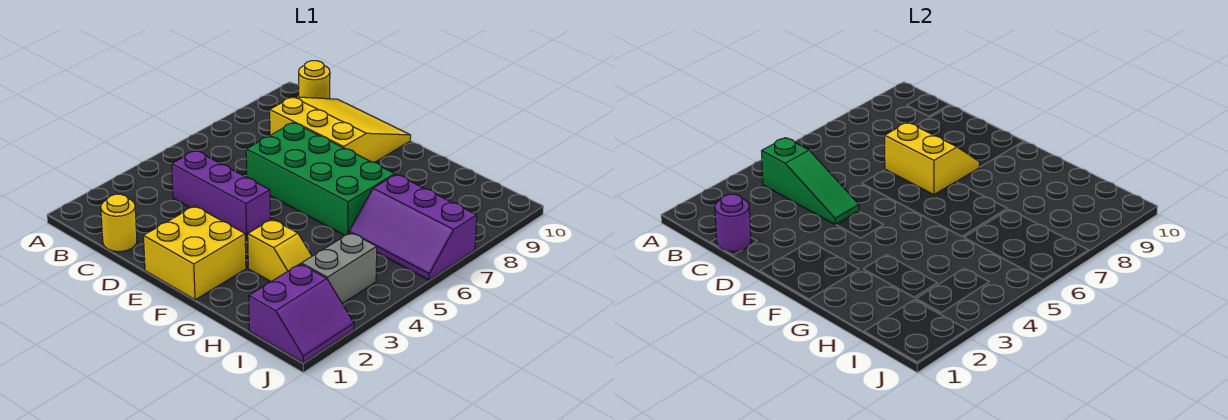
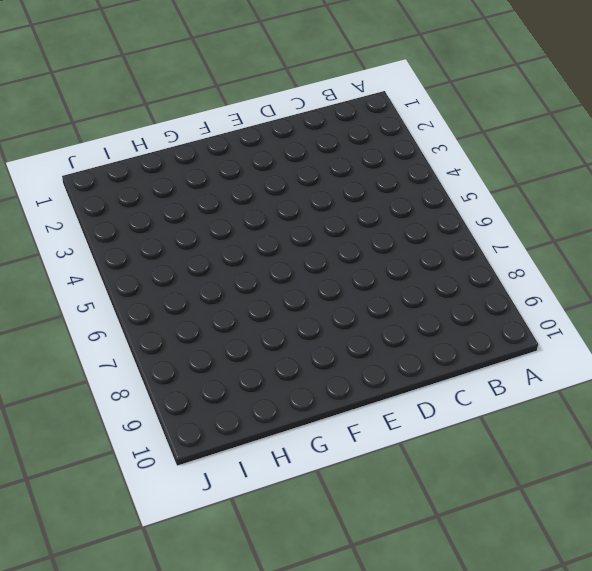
none -> yellow round brick B10 level 1
none -> yellow round brick C1 level 1
none -> purple brick C4:E4 level 1

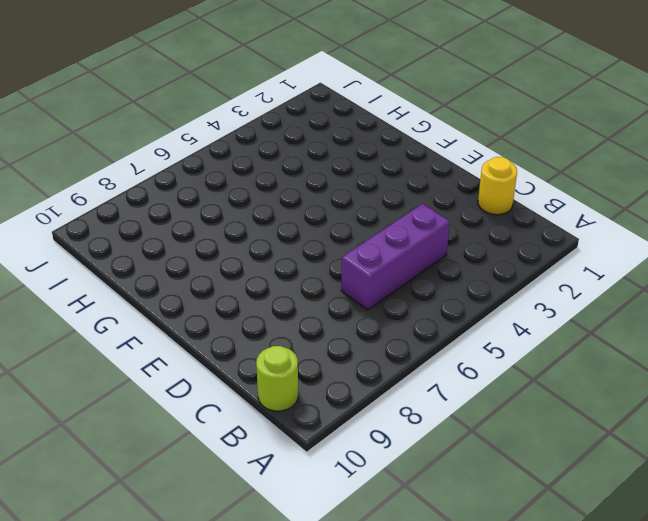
lime round brick B10 level 1 -> yellow round brick B10 level 1
purple brick C4:C6 level 1 -> purple brick C4:E4 level 1
none -> yellow slope C8:E10 level 1 top 8
none -> green brick D6:G7 level 1
none -> yellow brick E1:F2 level 1

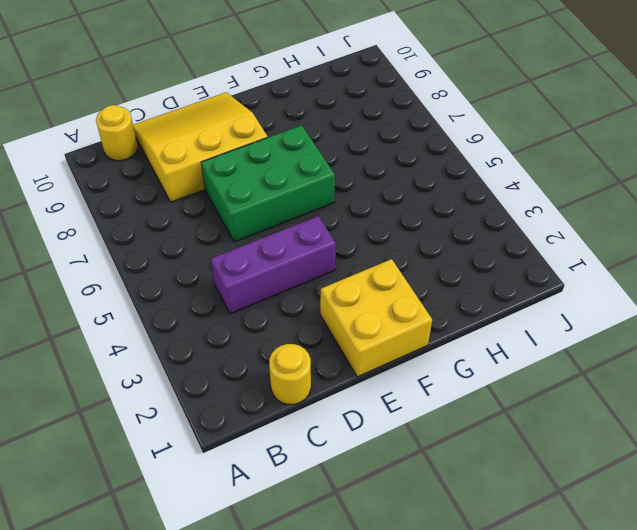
green brick D6:F7 level 1 -> green brick D6:G7 level 1
none -> yellow slope G3:H3 level 1 top G
none -> purple slope H6:J7 level 1 top 7
none -> purple slope I1:J2 level 1 top I

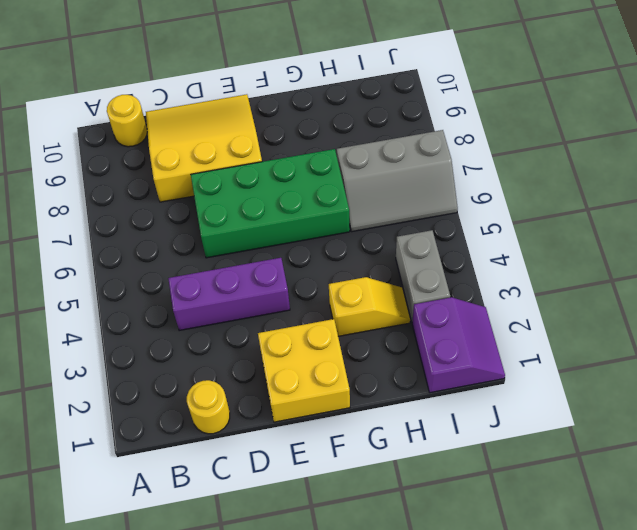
grey slope H6:J7 level 1 top 7 -> purple slope H6:J7 level 1 top 7
none -> green slope B4:D4 level 2 top B
none -> purple round brick C1 level 2
none -> yellow slope D7:E8 level 2 top 7

